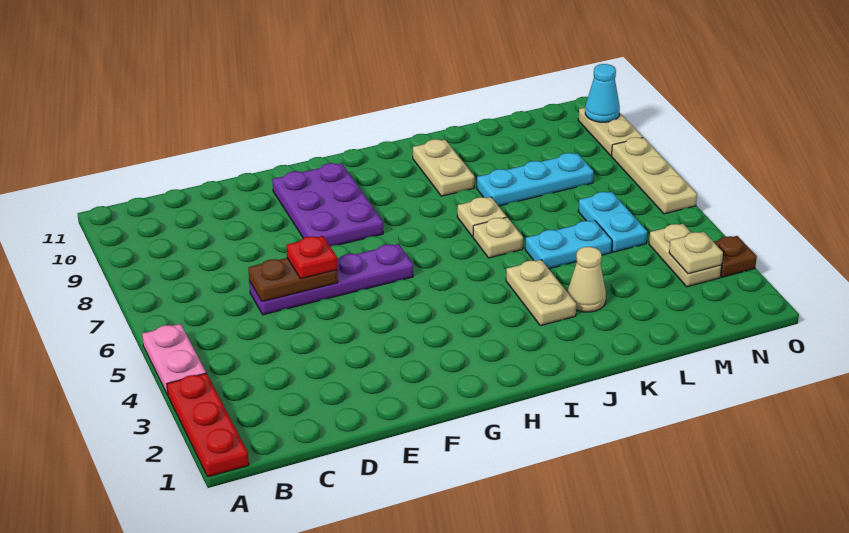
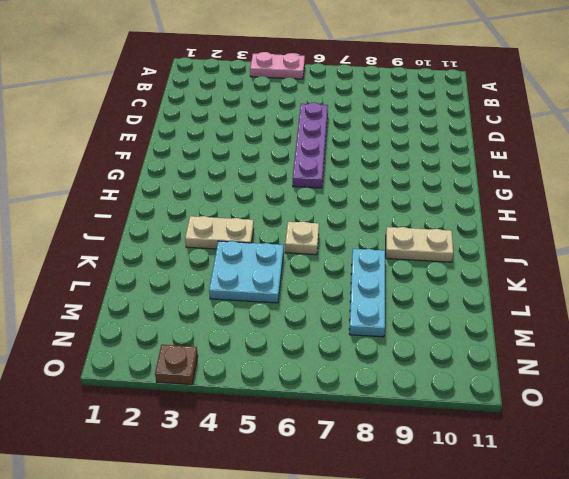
cyan plate K4:L5 level 1 -> cyan plate K5:L5 level 1
none -> red plate A1:A3 level 1
none -> purple plate F8:G10 level 1
none -> tan plate J7 level 1

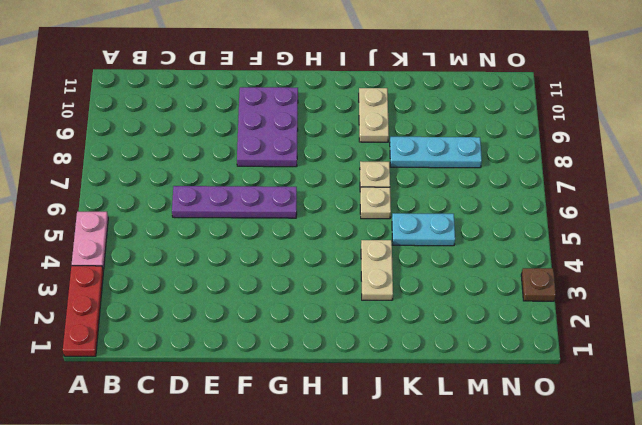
none -> tan cone K3 level 1
none -> cyan plate M5:M6 level 1
none -> tan plate N3:N4 level 1

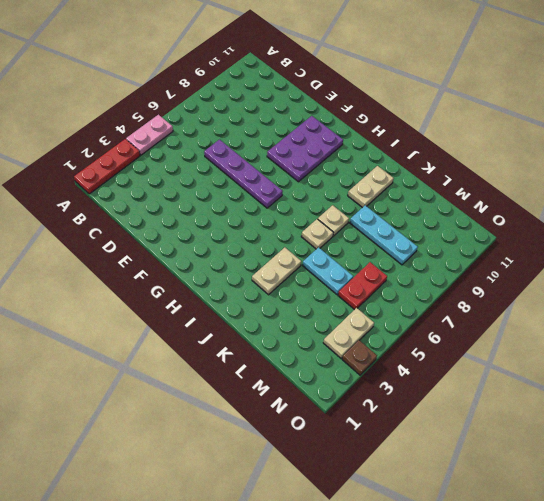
red plate M5:M6 level 1 -> cyan plate M5:M6 level 1
none -> tan cone K3 level 1
none -> tan plate O6:O8 level 1
none -> tan plate O9:O10 level 1

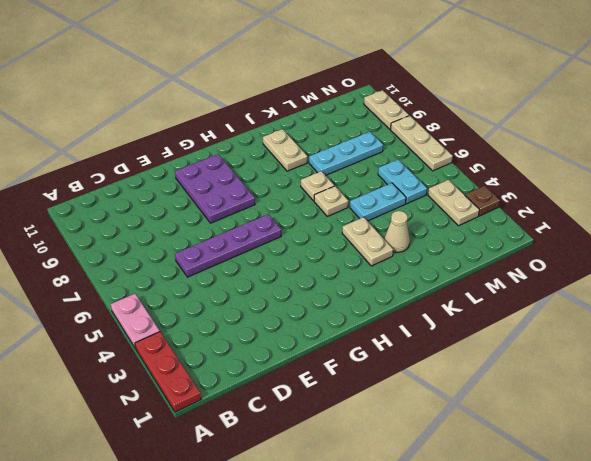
none -> brown plate D6:E6 level 2
none -> tan plate N3 level 2
none -> cyan cone O10 level 2

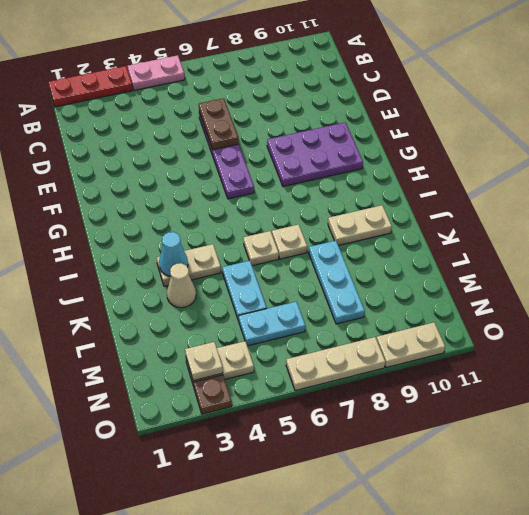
cyan cone J3 level 2 -> cyan cone O10 level 2
none -> red plate E6 level 3

